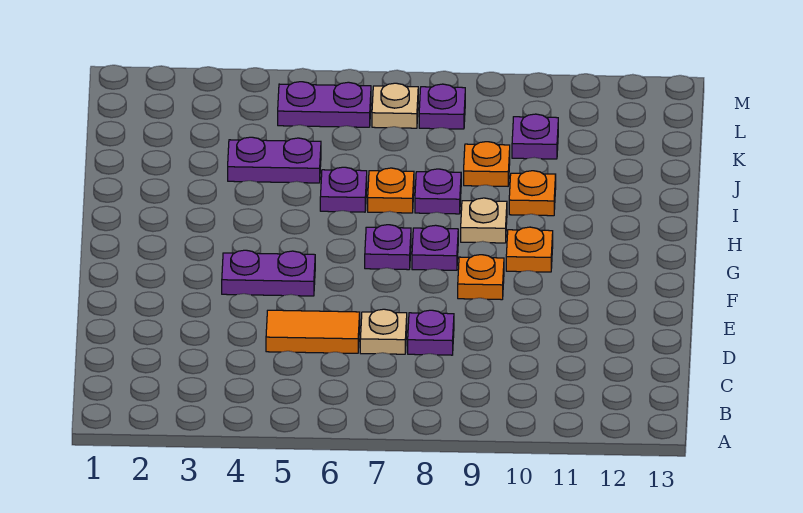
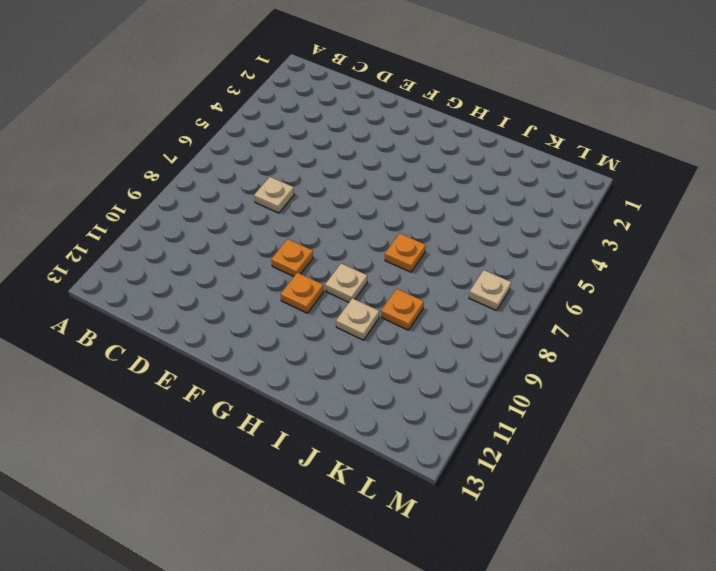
tan plate I10 level 1 -> orange plate I10 level 1
none -> orange tile D5:D6 level 1
none -> purple plate D8 level 1
none -> purple plate F4:F5 level 1

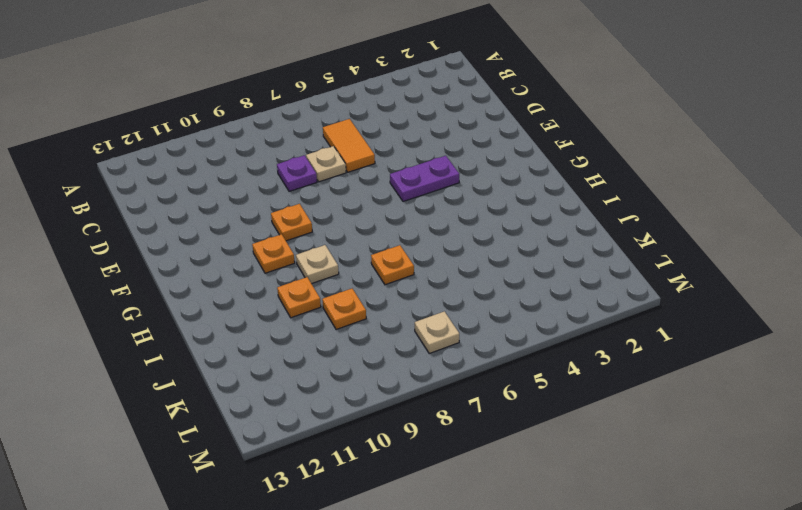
orange tile C6:D6 level 1 -> orange tile D5:D6 level 1
none -> purple plate G7 level 1
none -> purple plate G8 level 1
none -> purple plate I6 level 1

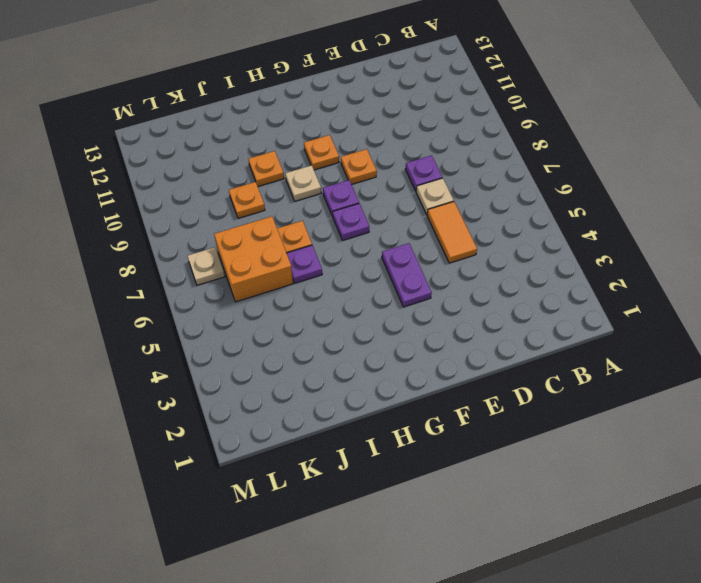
orange brick J6:K7 level 1 -> none
none -> purple plate I8 level 1
none -> purple plate J4:J5 level 1
none -> purple plate K10 level 1

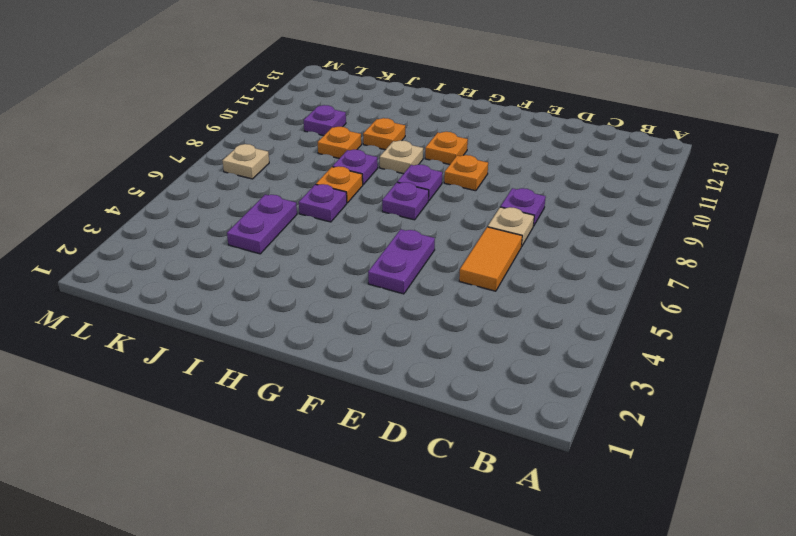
none -> purple plate L5:L6 level 1
none -> purple plate L8 level 1

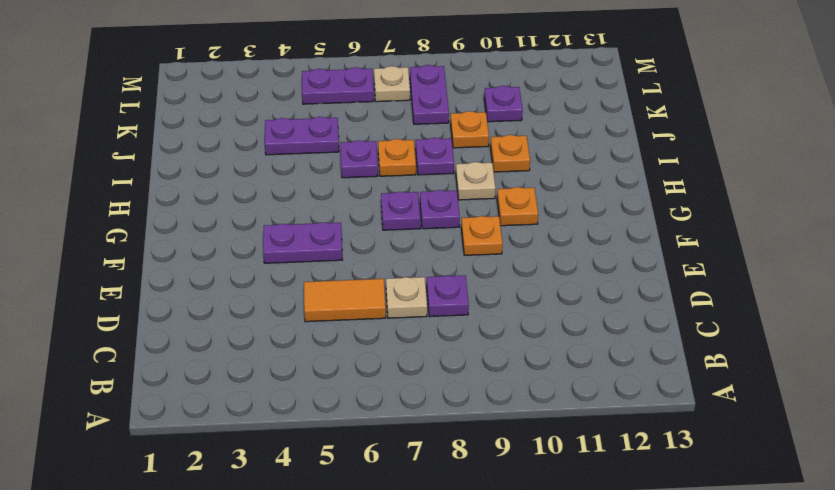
purple plate K8:L8 level 1 -> purple plate L8 level 1

